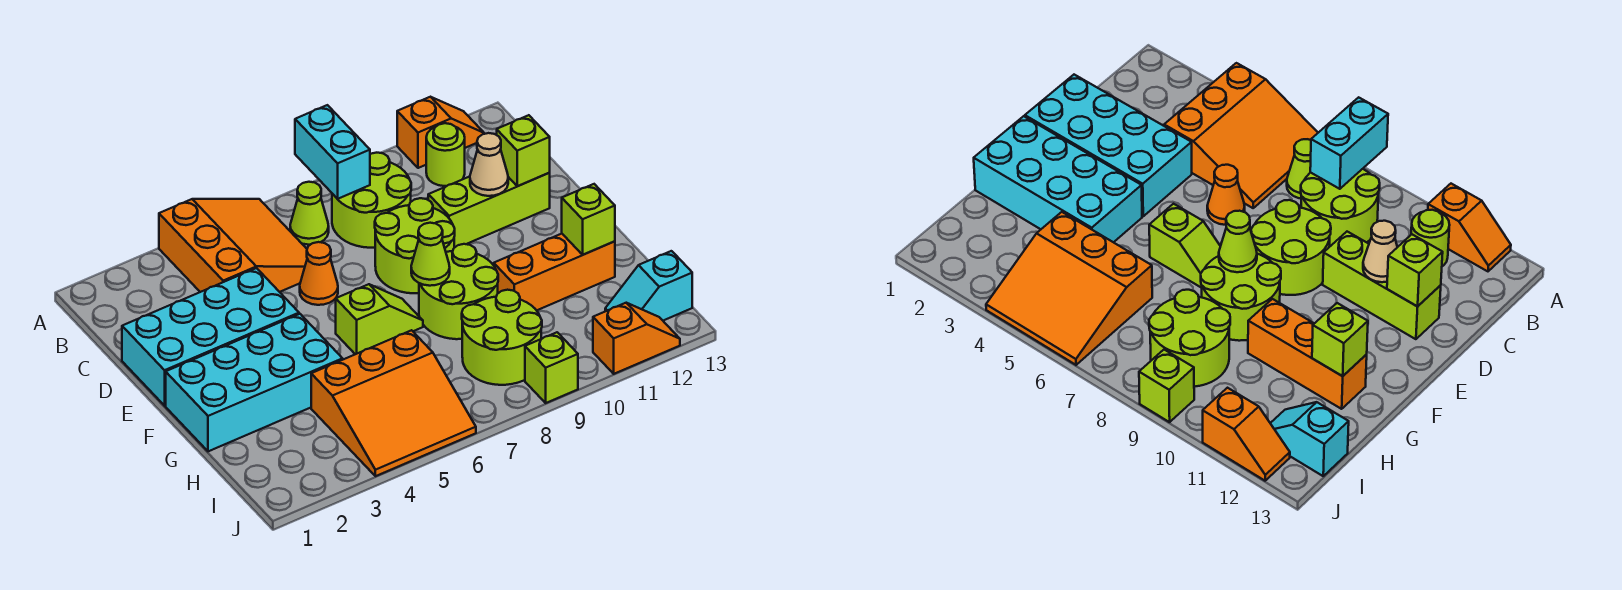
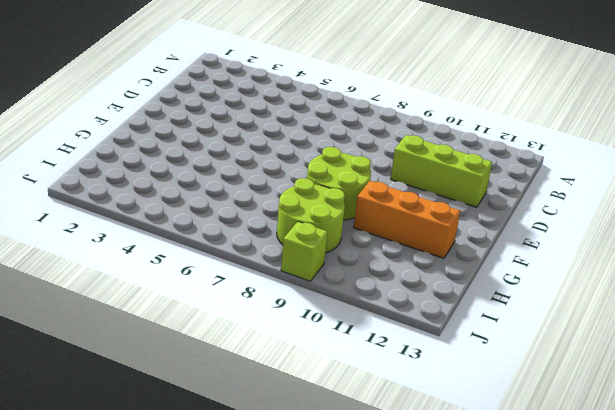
none -> orange slope A4:C6 level 1 top 4
none -> orange slope A11:A12 level 1 top 11
none -> lime cone B7 level 1

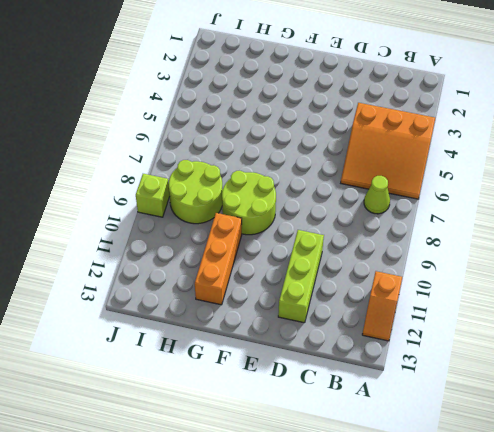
none -> lime round brick B8:C9 level 1
none -> lime round brick B11 level 1
none -> cyan brick D1:E4 level 1

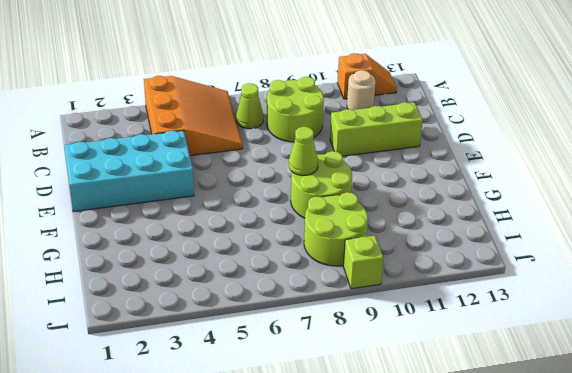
tan round brick B11 level 1 -> lime round brick B11 level 1
none -> orange cone D6 level 1
none -> lime round brick D8:E9 level 1
none -> cyan brick F1:G4 level 1

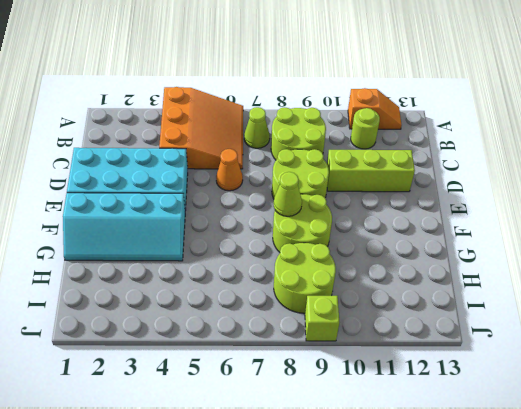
cyan slope F1:G4 level 1 top F -> cyan brick F1:G4 level 1
none -> lime slope F6:F7 level 1 top 6
none -> orange brick G10:G12 level 1
none -> orange slope H4:J6 level 1 top H

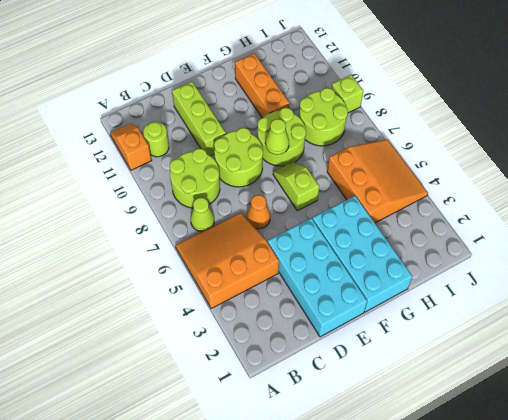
none -> cyan slope I12:I13 level 1 top 13
none -> orange slope J11:J12 level 1 top 11
none -> cyan brick A8:B8 level 2

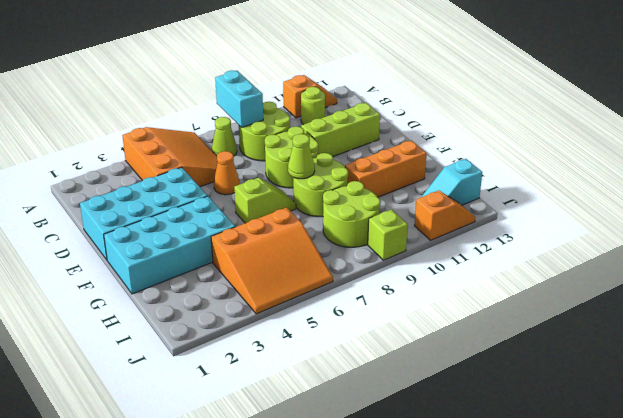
none -> tan cone D11 level 2
none -> lime brick D12 level 2
none -> lime brick G12 level 2

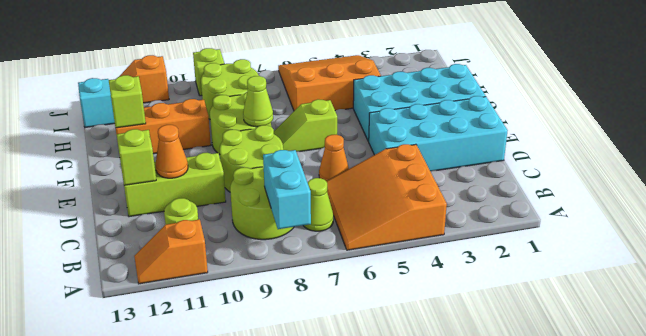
orange cone D11 level 2 -> tan cone D11 level 2

